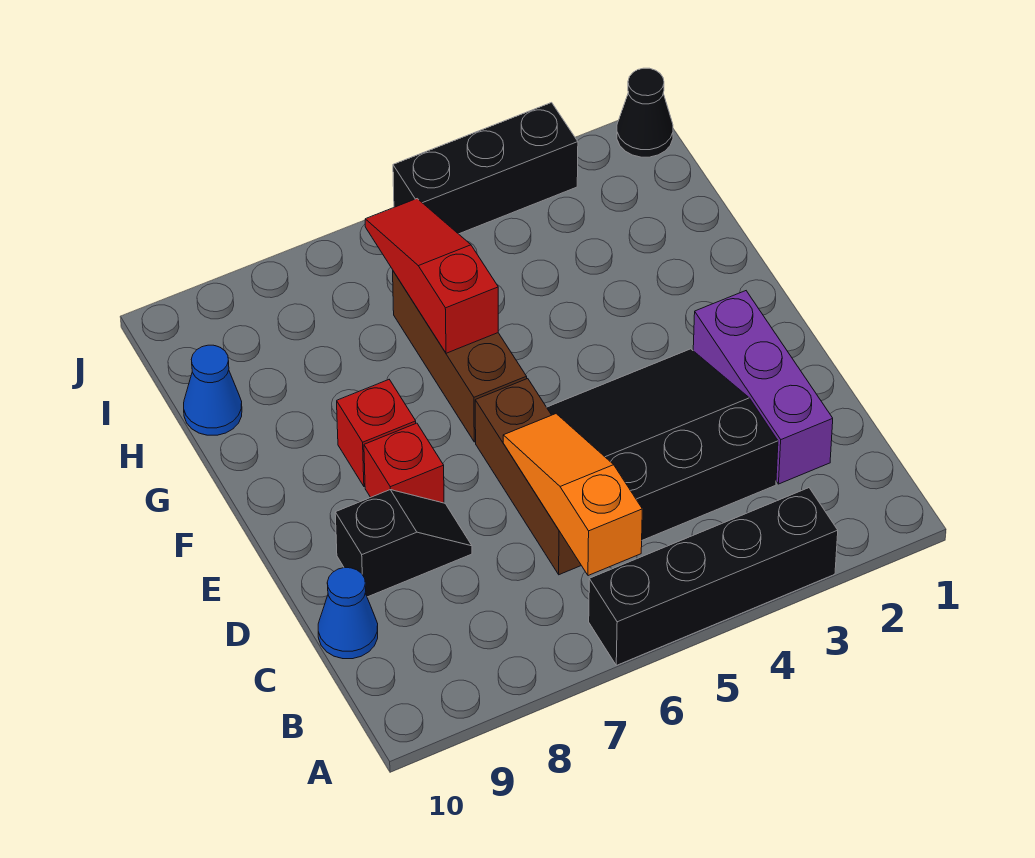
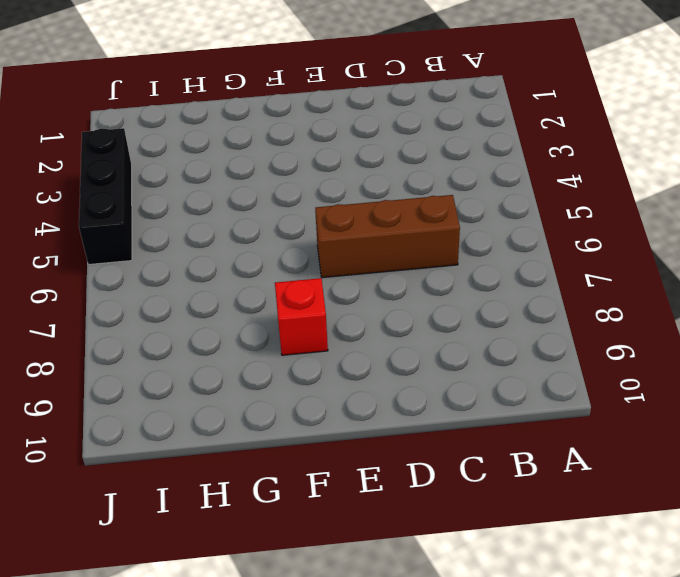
none -> black brick A3:A6 level 1
none -> purple brick C2:E2 level 1
none -> black slope C3:E5 level 1 top C

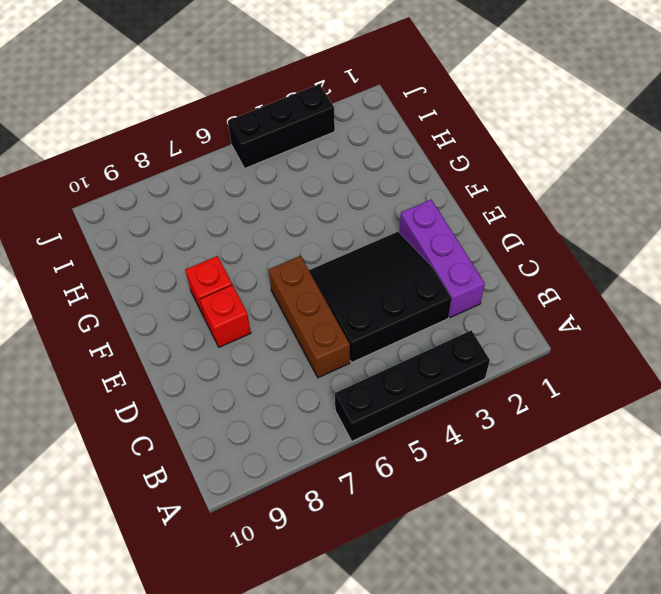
none -> blue cone C10 level 1
none -> black slope D8:D9 level 1 top 9
none -> brown brick F6:H6 level 1

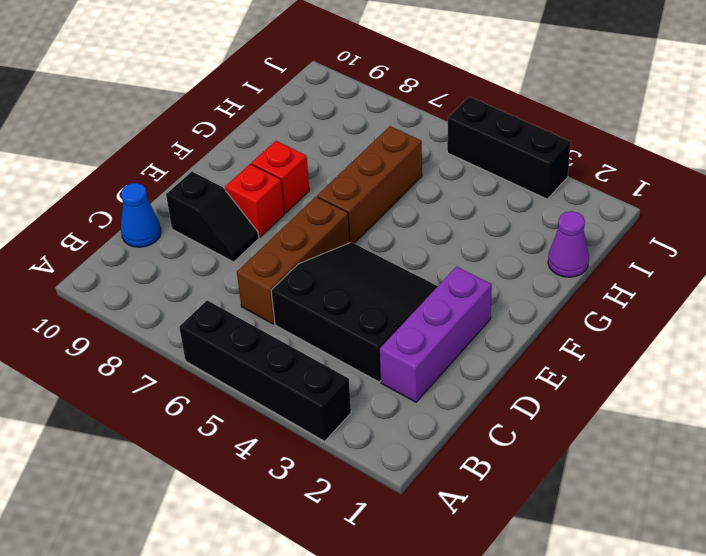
purple cone H1 level 1 -> none
none -> blue cone H10 level 1
none -> black cone J1 level 1
none -> orange slope B6:D6 level 2 top B

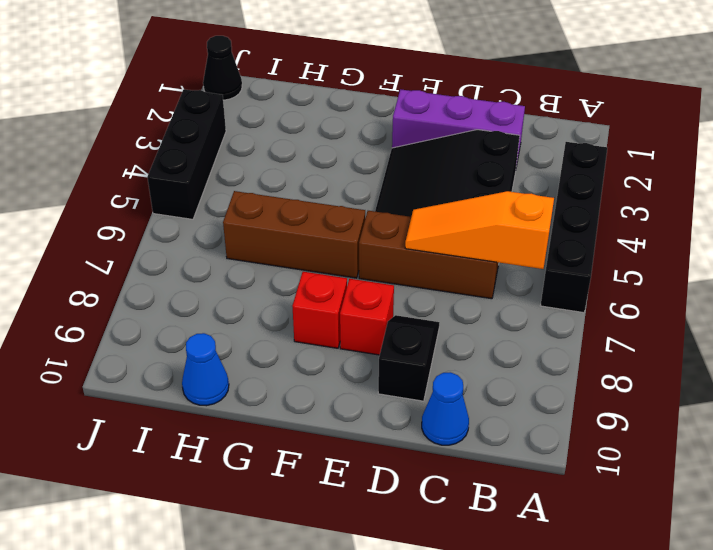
none -> red slope G6:I6 level 2 top G

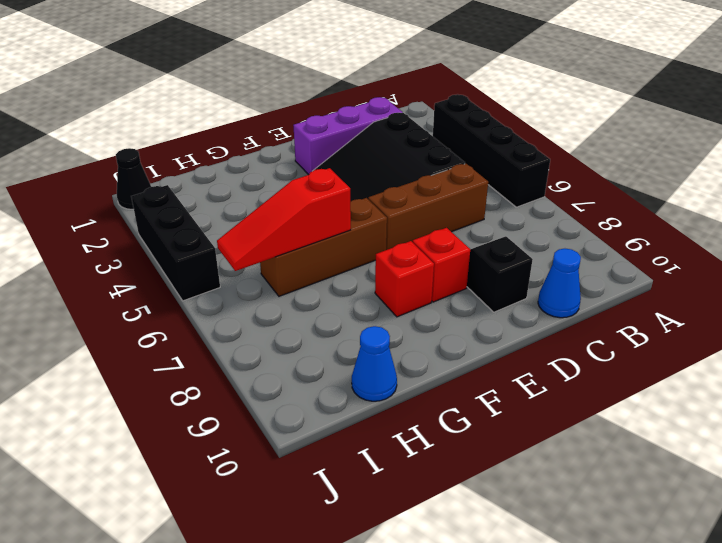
none -> orange slope B6:D6 level 2 top B

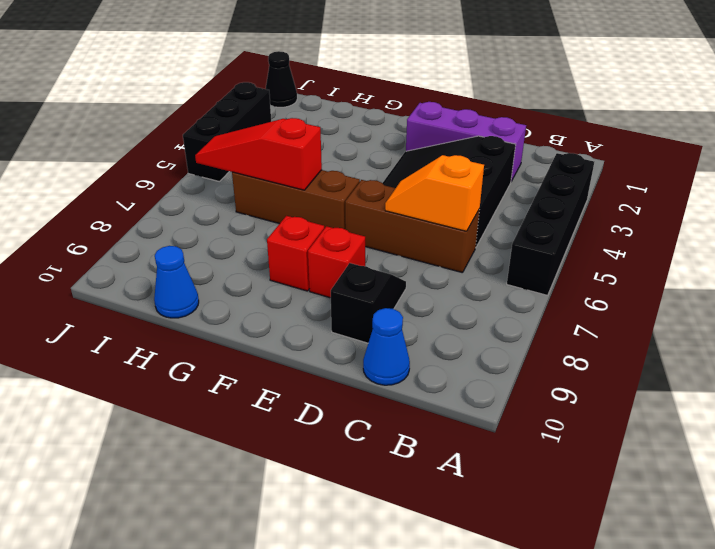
orange slope C6:D6 level 2 top C -> orange slope B6:D6 level 2 top B

